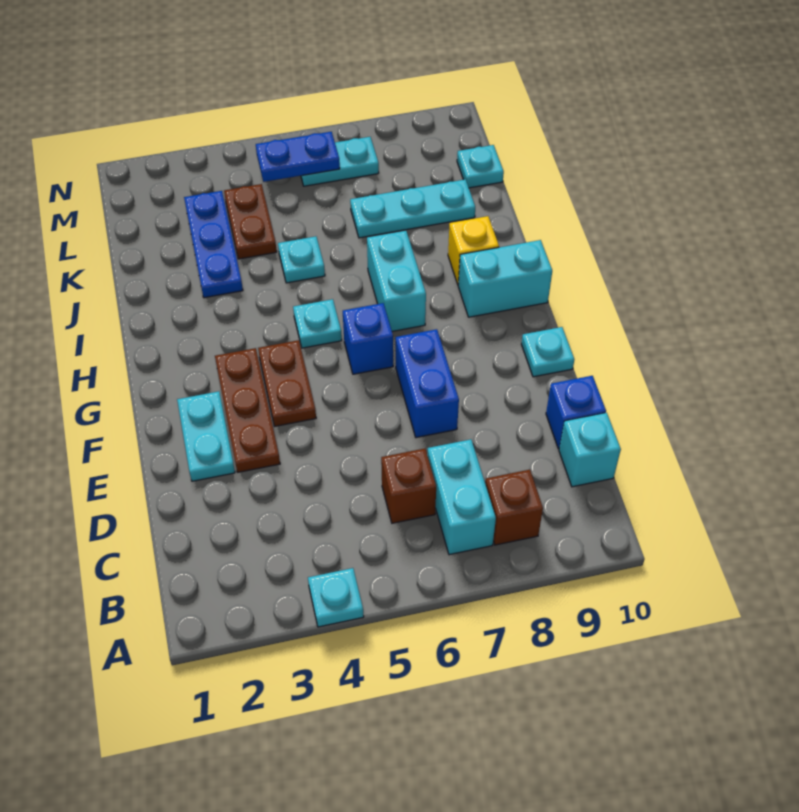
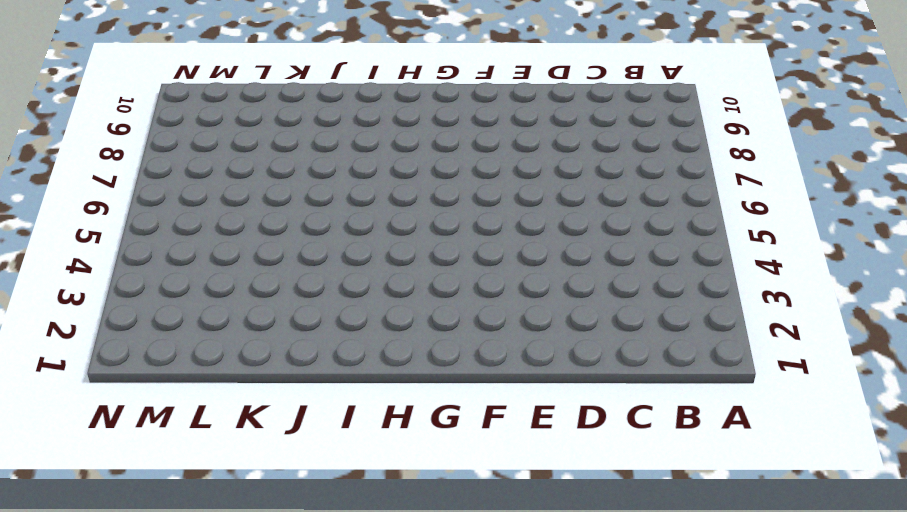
none -> cyan plate A4 level 1
none -> cyan brick B7:C7 level 1
none -> brown brick B8 level 1

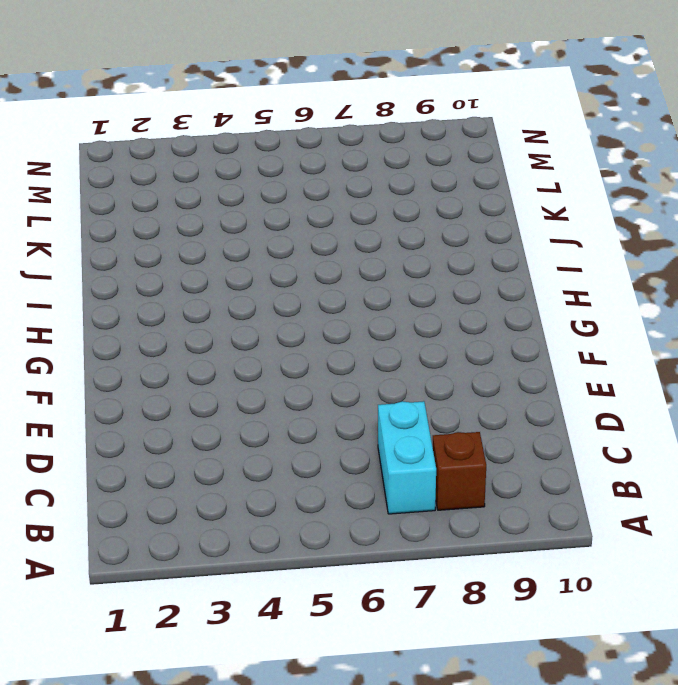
none -> cyan plate A4 level 1
none -> brown brick C6 level 1
none -> cyan brick C10 level 1

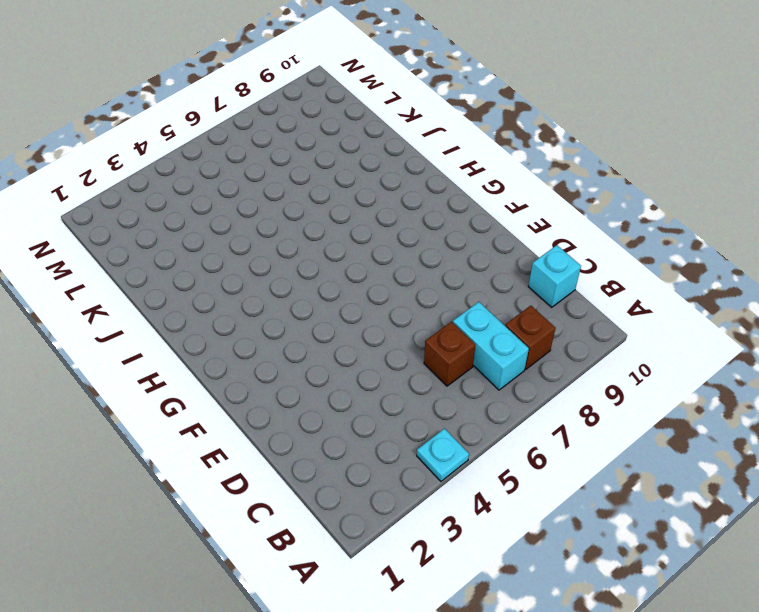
none -> blue brick D10 level 1
none -> cyan plate E2:F2 level 1
none -> brown plate E3:G3 level 1

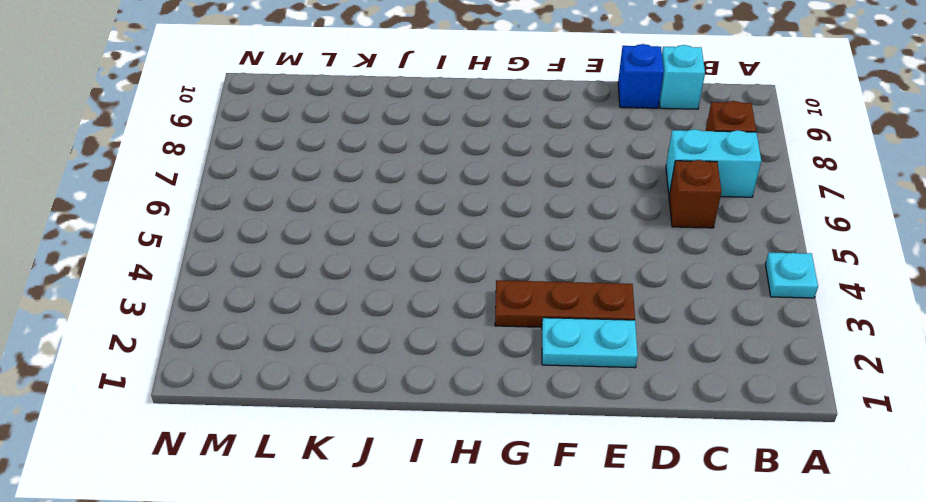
none -> blue brick E7:F7 level 1
none -> brown plate F4:G4 level 1
none -> cyan plate F10 level 1

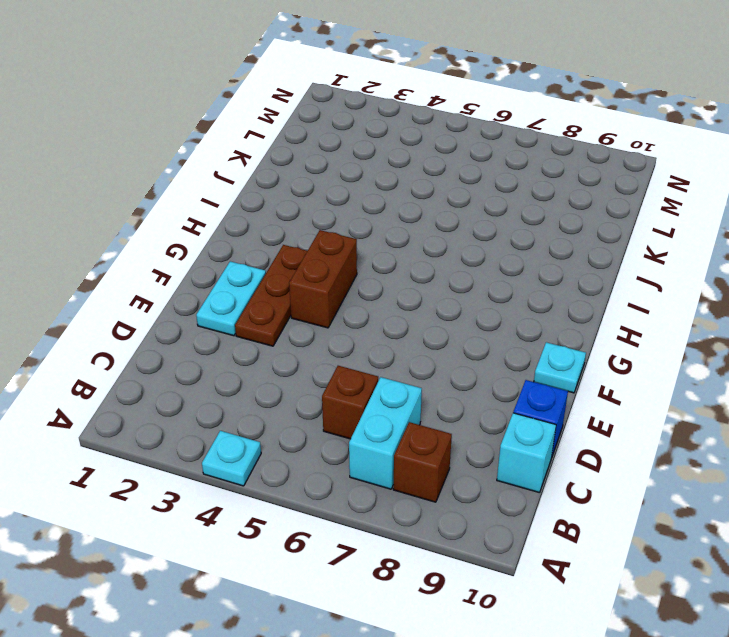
brown brick F4:G4 level 1 -> brown plate F4:G4 level 1
none -> blue brick E7:F7 level 1
none -> blue brick G6 level 1
none -> cyan plate H5 level 1

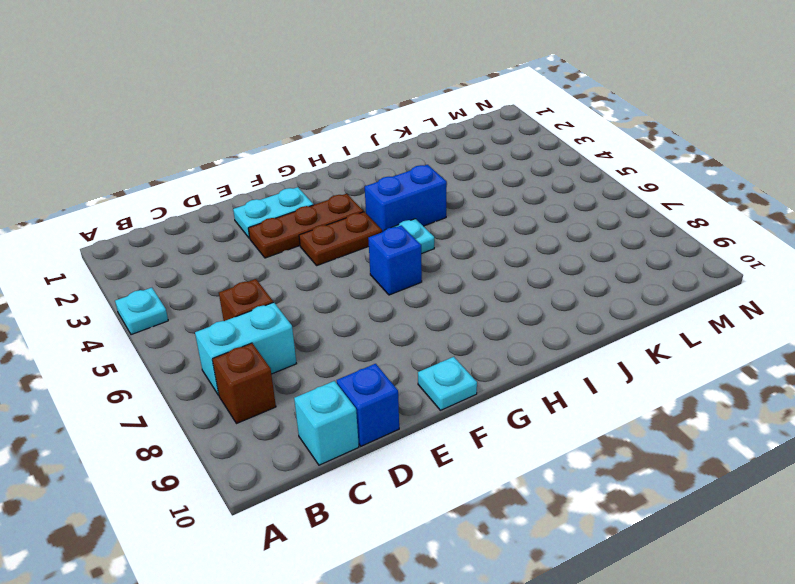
blue brick H4:I4 level 1 -> blue brick E7:F7 level 1
none -> cyan brick H7:I7 level 1
none -> cyan brick H9:H10 level 1
none -> yellow brick I9 level 1

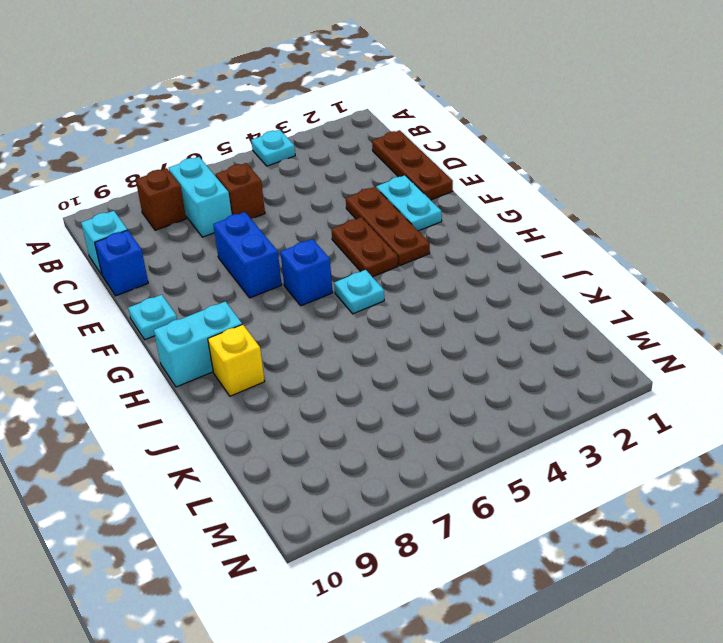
brown plate C1:E1 level 1 -> none
none -> cyan brick H7:I7 level 1
none -> blue plate J3:L3 level 1
none -> cyan plate J5 level 1

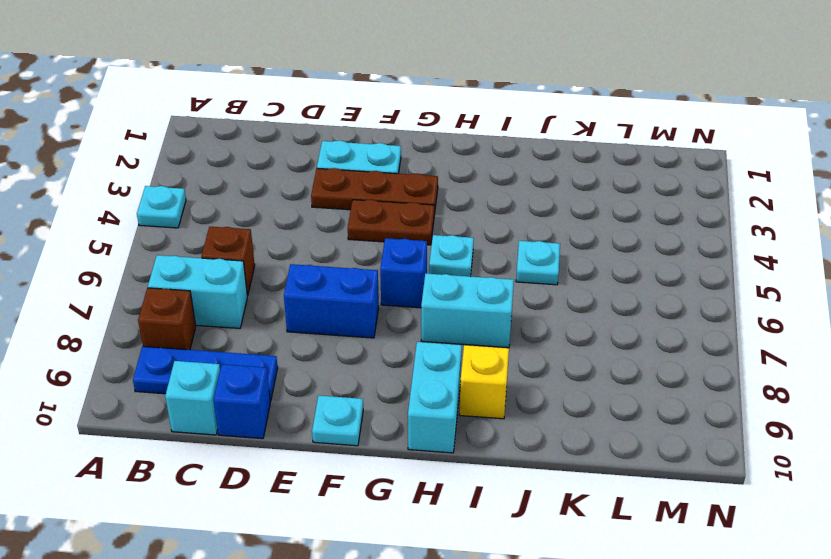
blue plate B9:D9 level 1 -> blue plate J3:L3 level 1
none -> brown plate K4:L4 level 1
none -> cyan plate K7:K9 level 1
none -> cyan plate L10 level 1

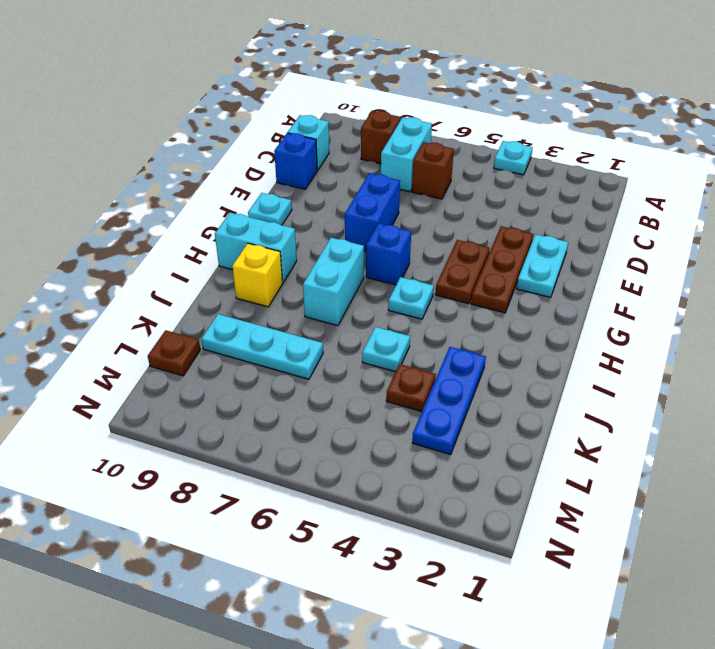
brown plate K4 level 1 -> brown plate K4:L4 level 1
brown plate L10 level 1 -> cyan plate L10 level 1
none -> cyan plate M6:M7 level 1
none -> blue plate M5:M6 level 2

